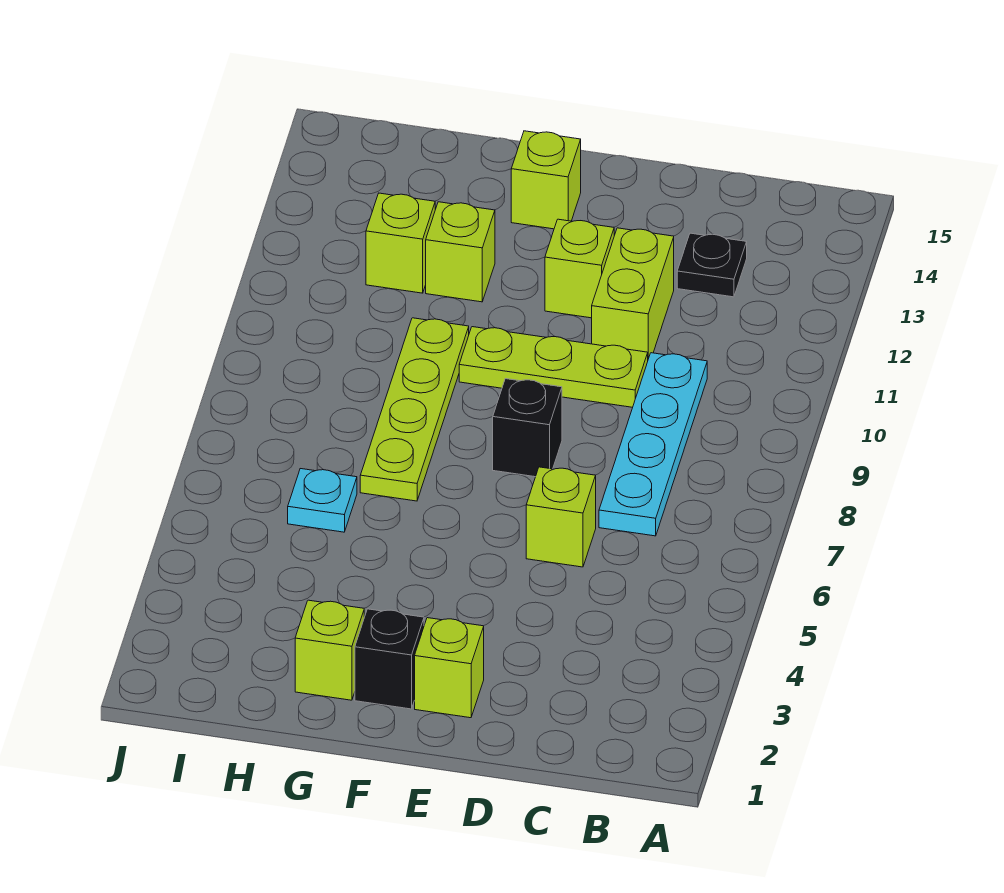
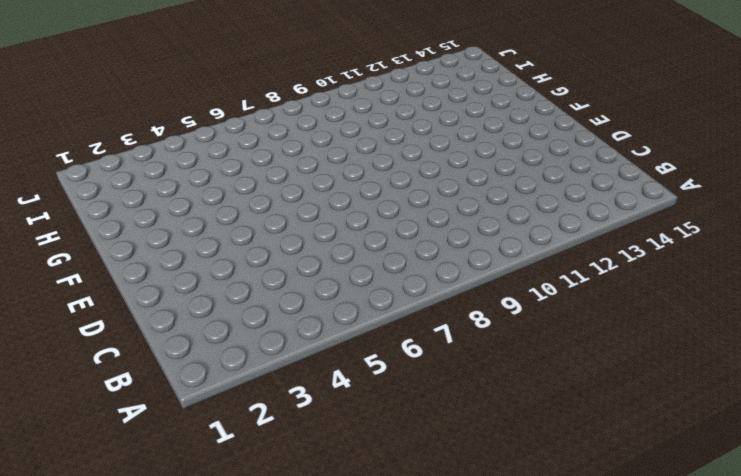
none -> cyan plate C7:C10 level 1
none -> black plate C13 level 1
none -> lime brick D6 level 1

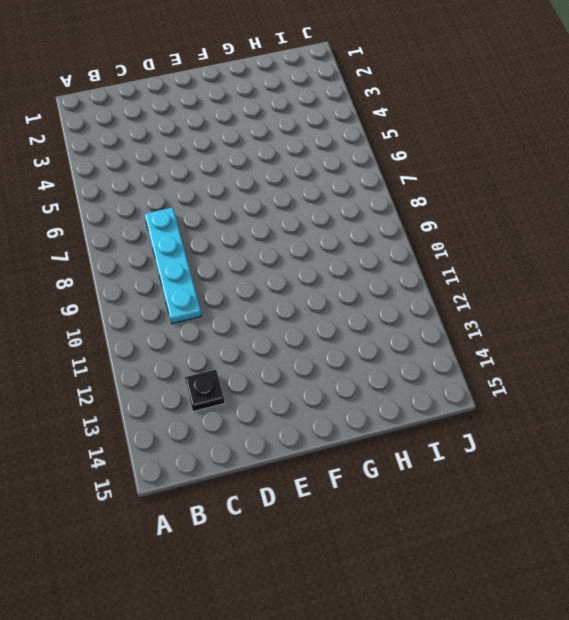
none -> lime brick D6 level 1
none -> lime plate D10:F10 level 1
none -> lime brick D11:D12 level 1

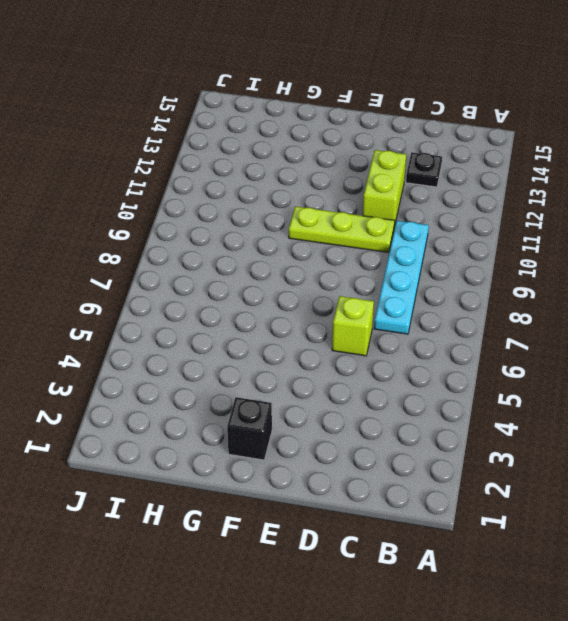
none -> lime brick E2 level 1
none -> black brick E8 level 1
none -> lime brick E12 level 1

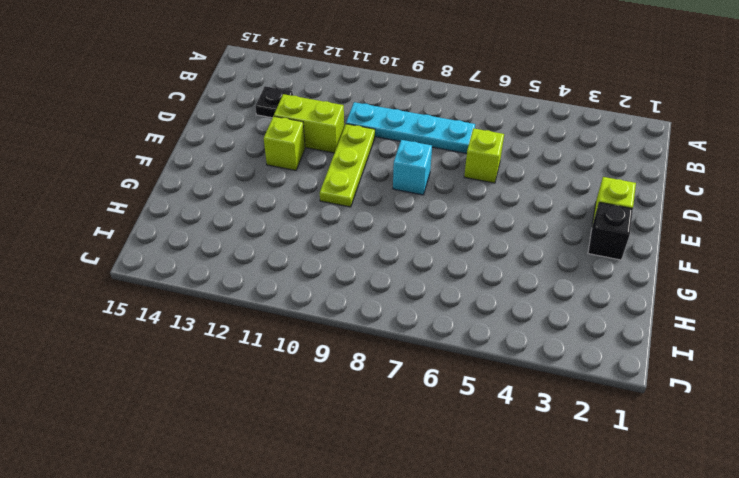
cyan brick E8 level 1 -> black brick E8 level 1
none -> lime brick F14 level 1
none -> lime brick G2 level 1
none -> lime plate G7:G10 level 1

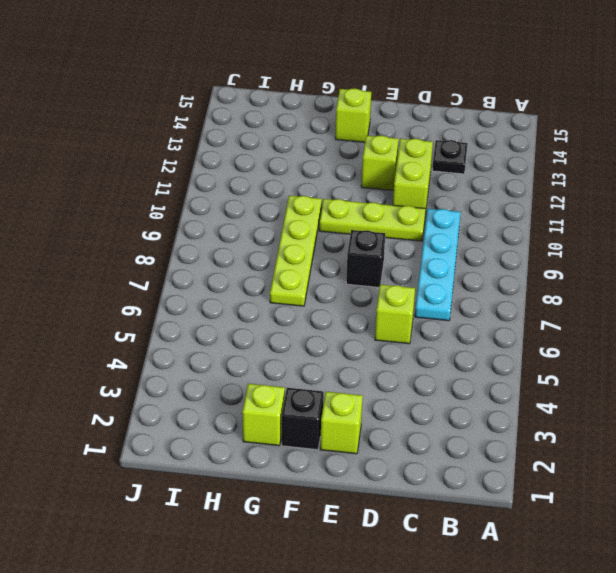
none -> lime brick G12 level 1
none -> cyan plate H6 level 1
none -> lime brick H12 level 1

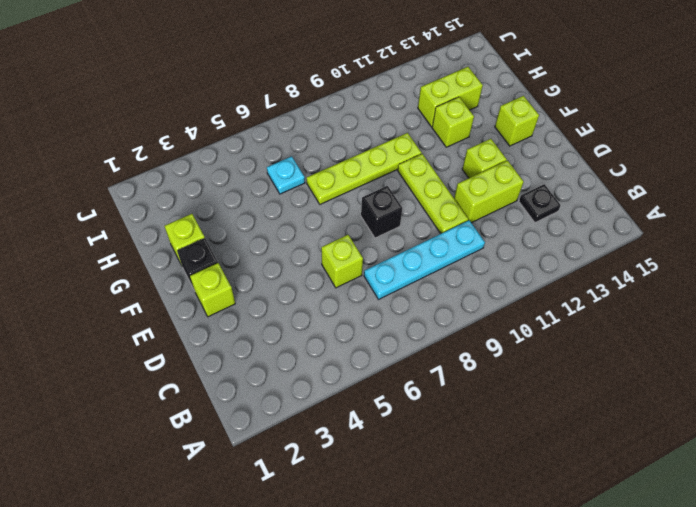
lime brick H12:H13 level 1 -> lime brick H12 level 1

